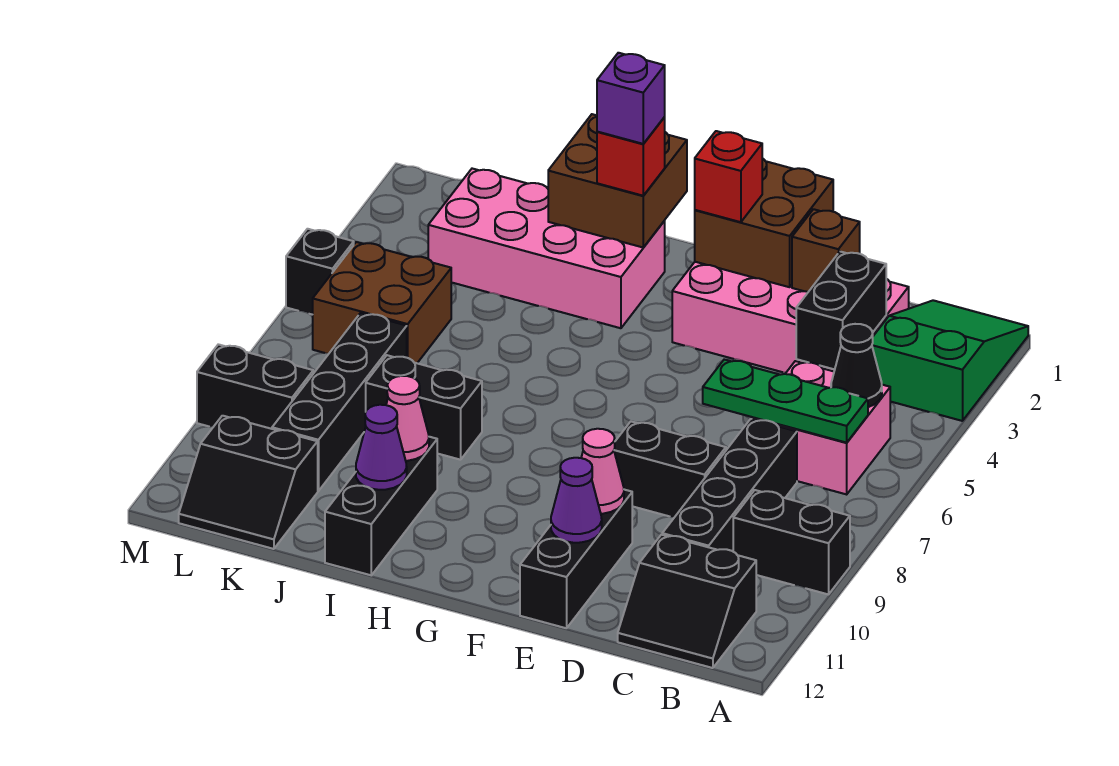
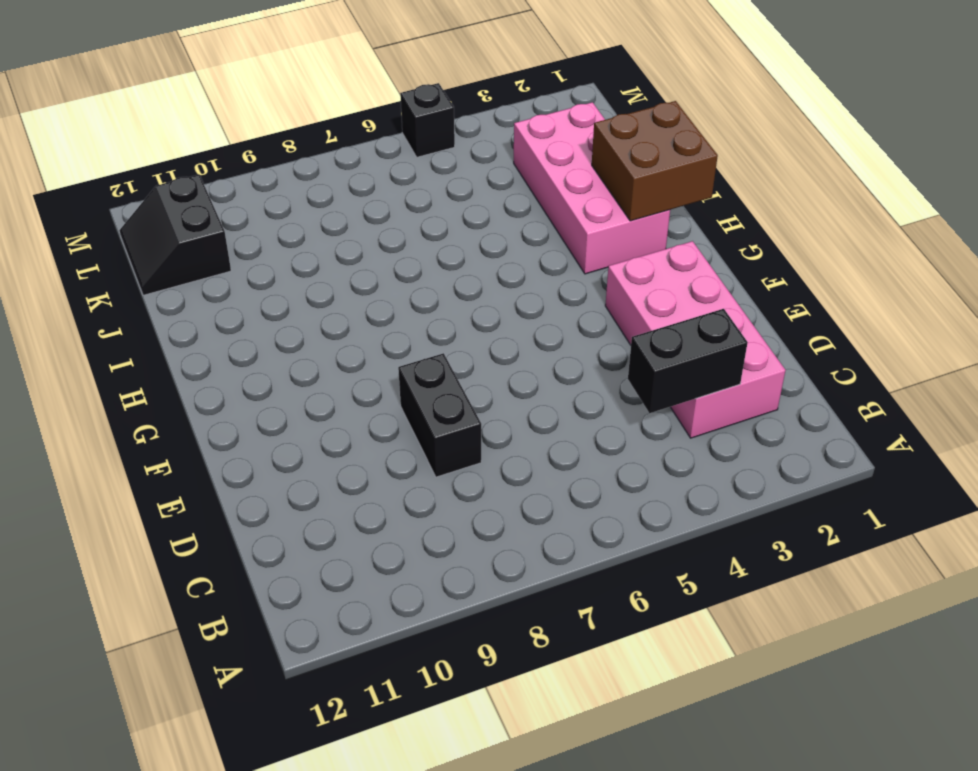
none -> green slope A1:B3 level 1 top 3
none -> black brick A9:B9 level 1
none -> pink brick B5:C6 level 1

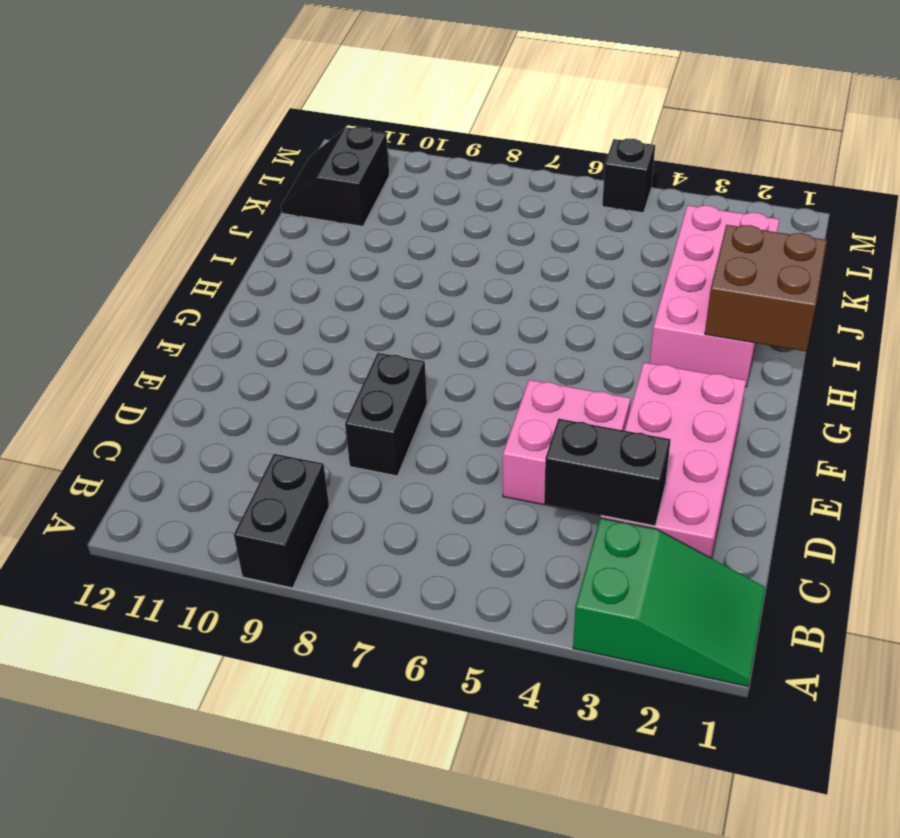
pink brick D4:E5 level 1 -> pink brick B5:C6 level 1
none -> black slope B11:C12 level 1 top 11
none -> black brick C7:C10 level 1
none -> black brick E10:E12 level 1

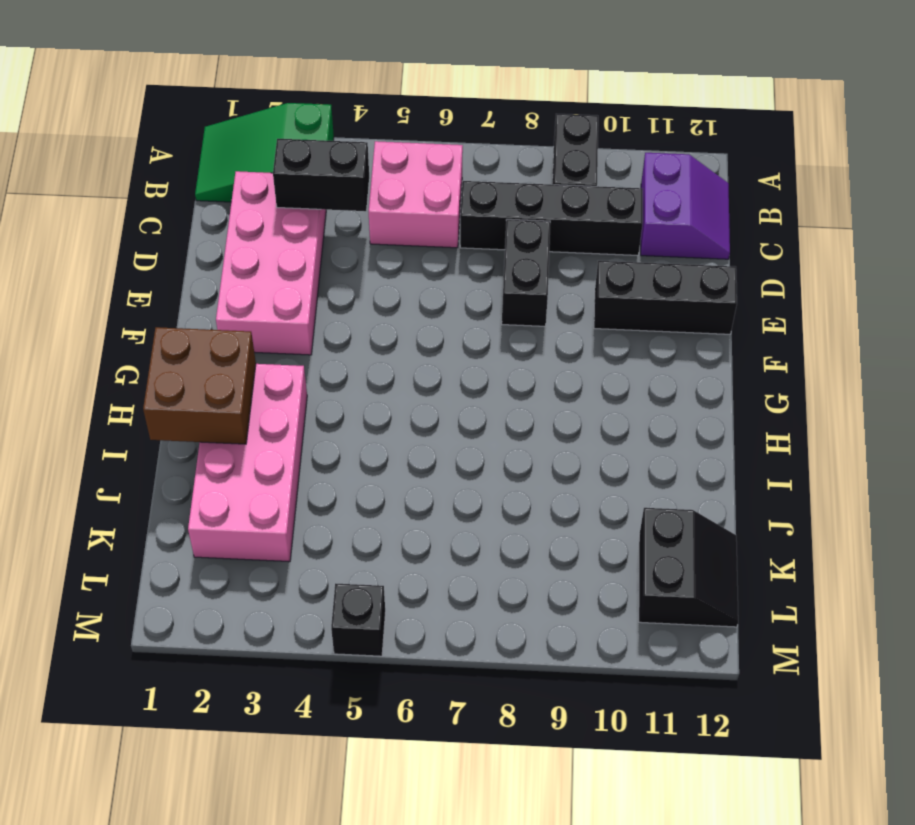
purple slope B11:C12 level 1 top 11 -> black slope B11:C12 level 1 top 11
none -> black brick I8:J8 level 1
none -> black brick I10:I12 level 1
none -> brown brick K5:L6 level 1

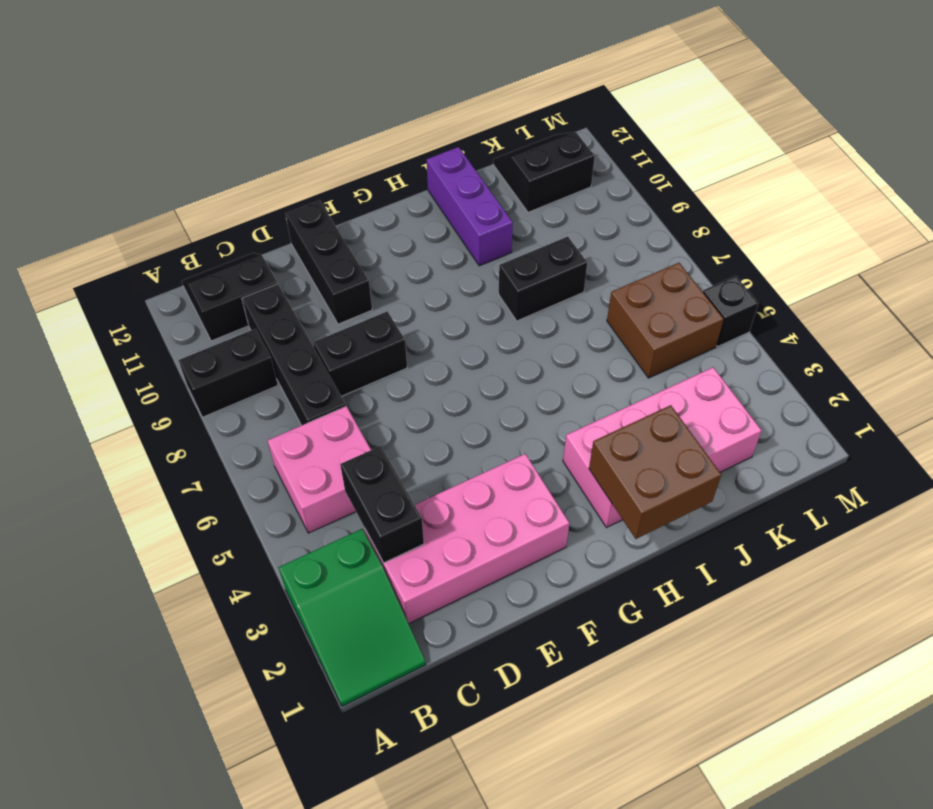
purple brick I10:I12 level 1 -> black brick I10:I12 level 1
none -> black brick K7:K10 level 1
none -> black brick L9:M9 level 1
none -> black cone B5 level 2

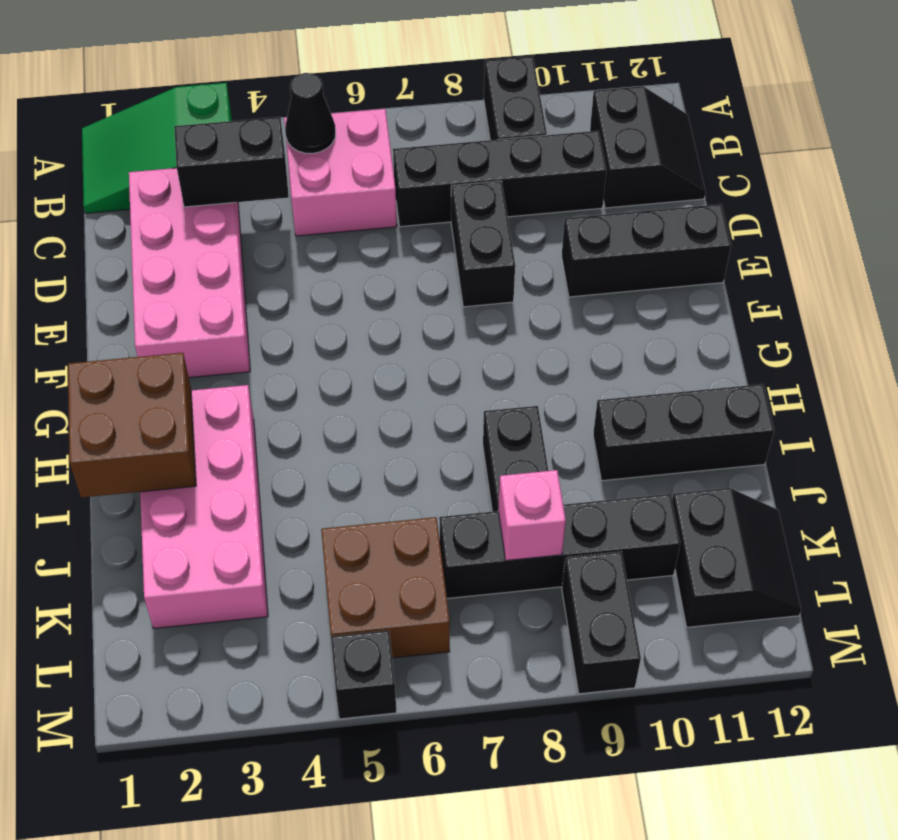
pink brick K8 level 2 -> none
none -> green plate B6:D6 level 2
none -> brown brick D2 level 2
none -> brown brick E1:F2 level 2

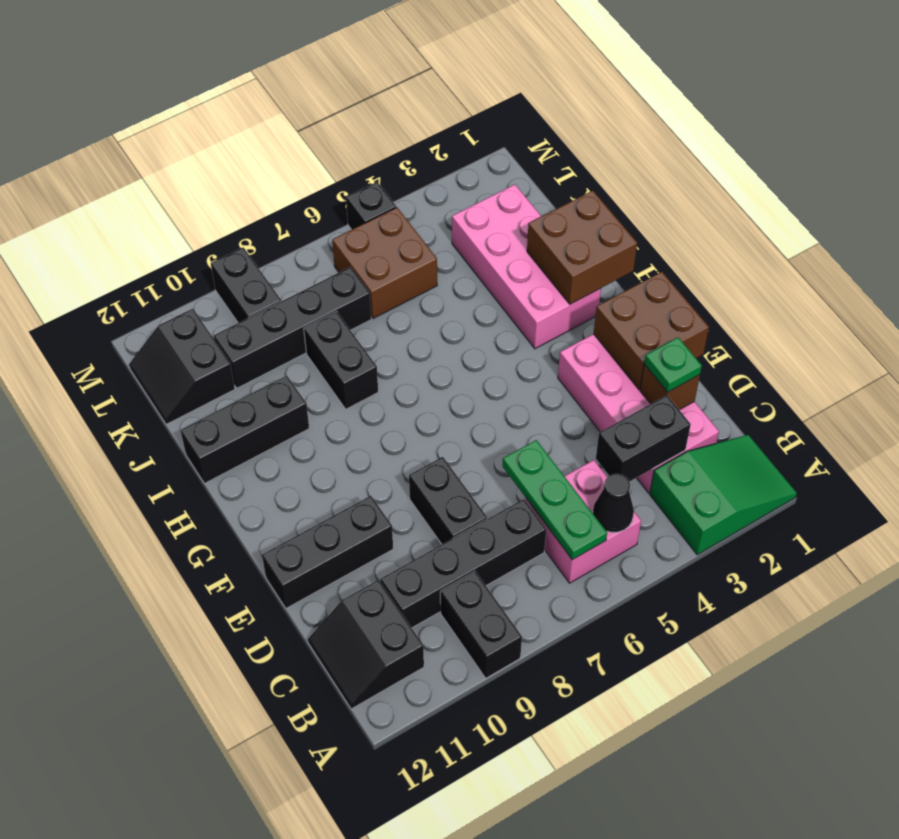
green plate D2 level 3 -> none
none -> pink cone E10 level 2
none -> purple cone E11 level 2
none -> pink cone I10 level 2

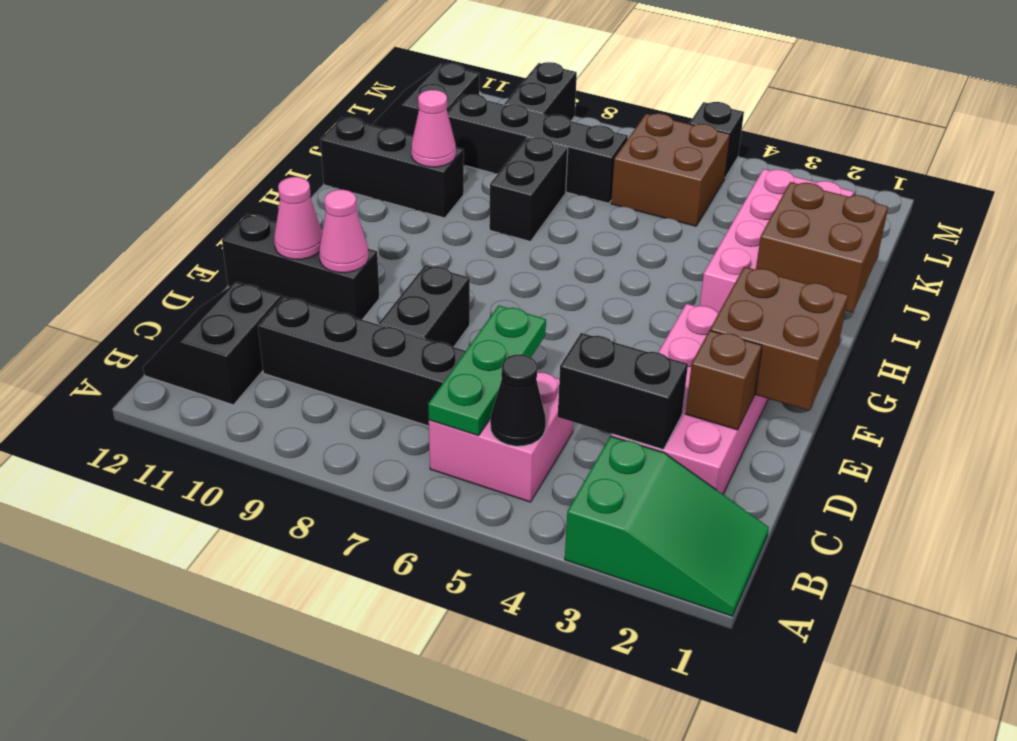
pink cone E11 level 2 -> purple cone E11 level 2
none -> black brick A9:B9 level 1
none -> purple cone I11 level 2
none -> red brick F2 level 3

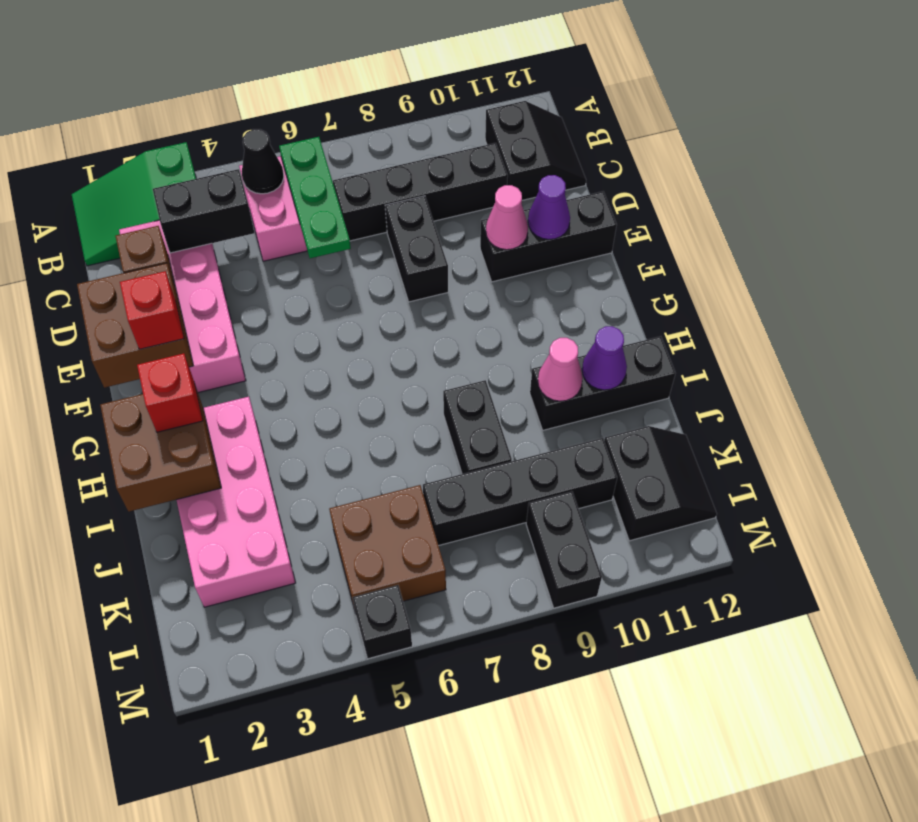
none -> black brick A9:B9 level 1
none -> purple brick H2 level 4

